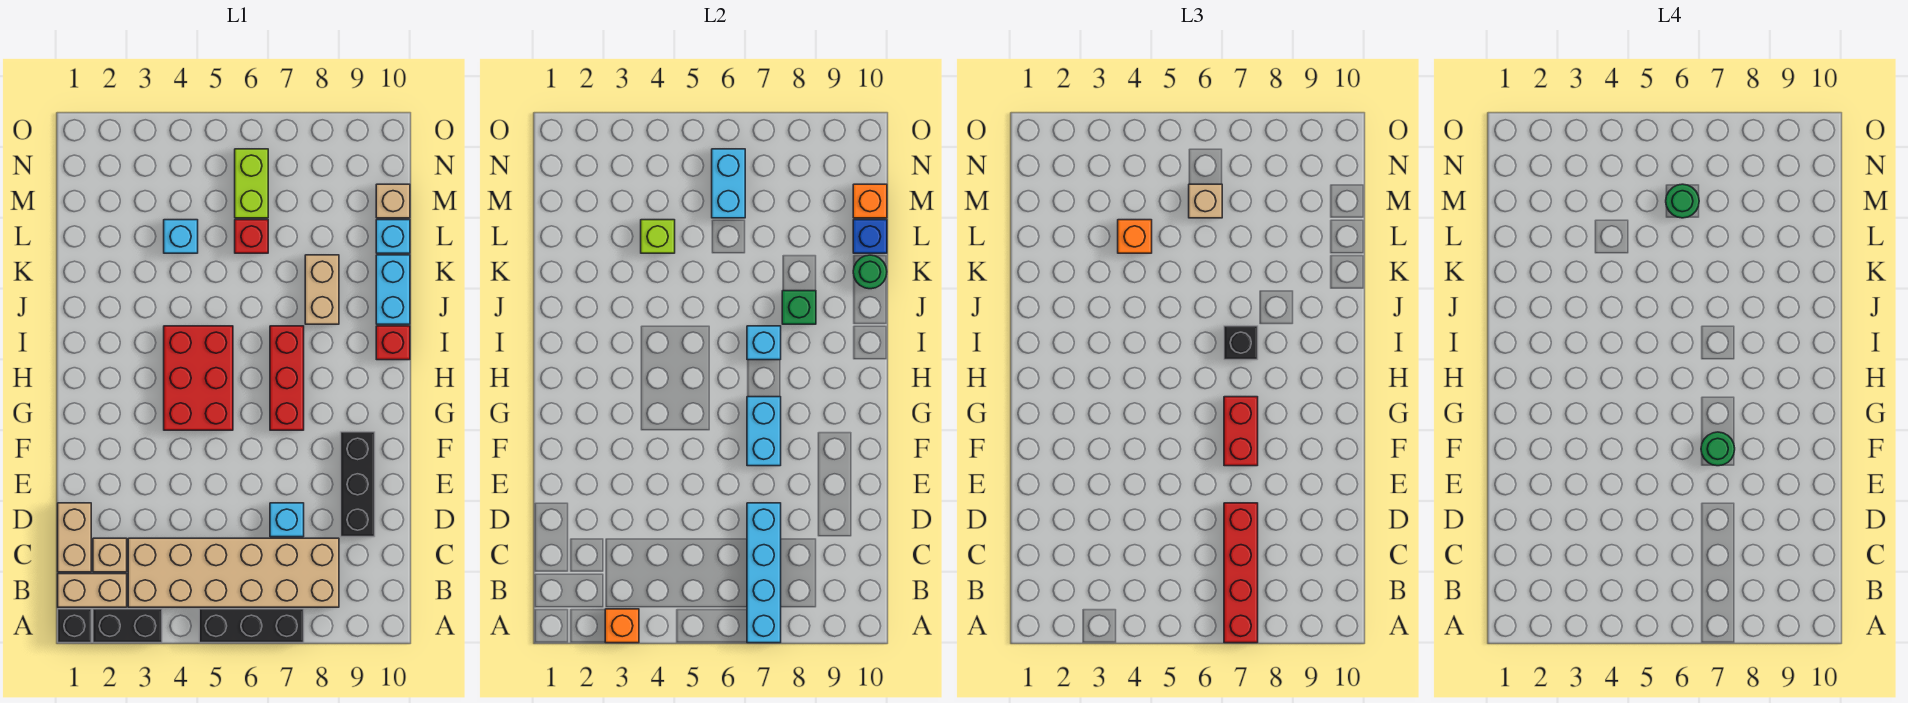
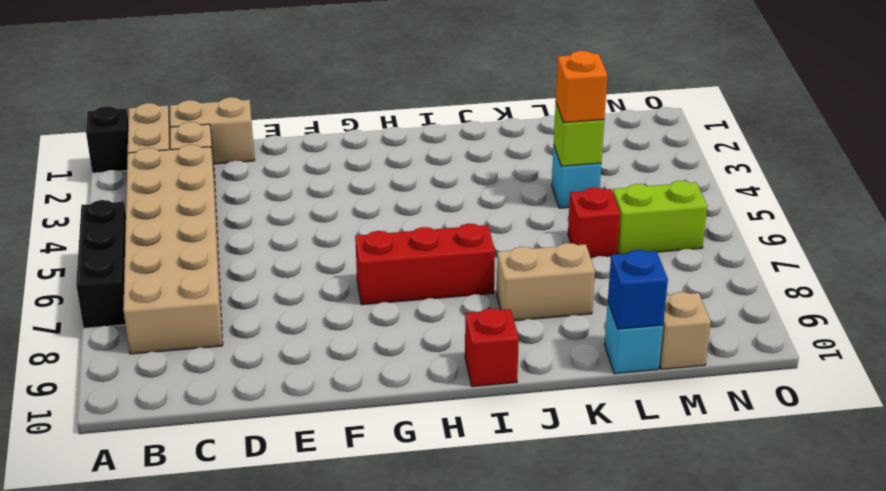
none -> black brick A2:A3 level 1
none -> cyan brick D7 level 1
none -> black brick D9:F9 level 1
none -> red brick G4:I5 level 1

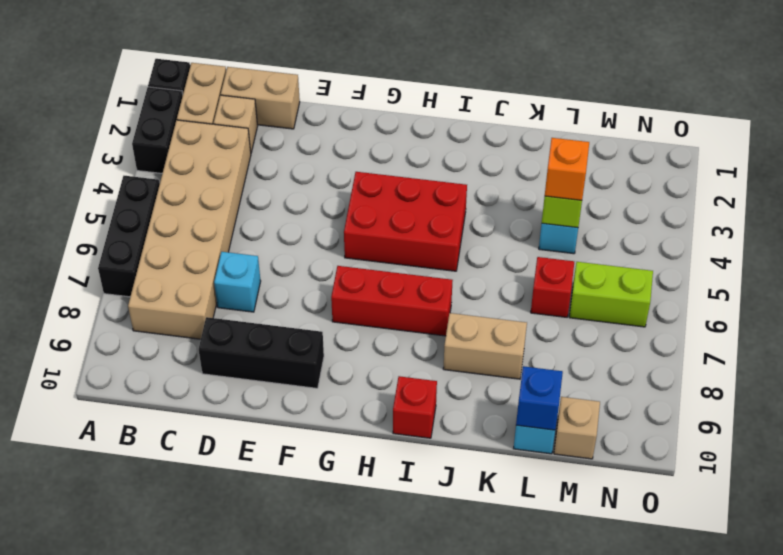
none -> cyan brick J10:K10 level 1
none -> orange brick A3 level 2
none -> cyan brick A7:D7 level 2
none -> cyan brick F7:G7 level 2

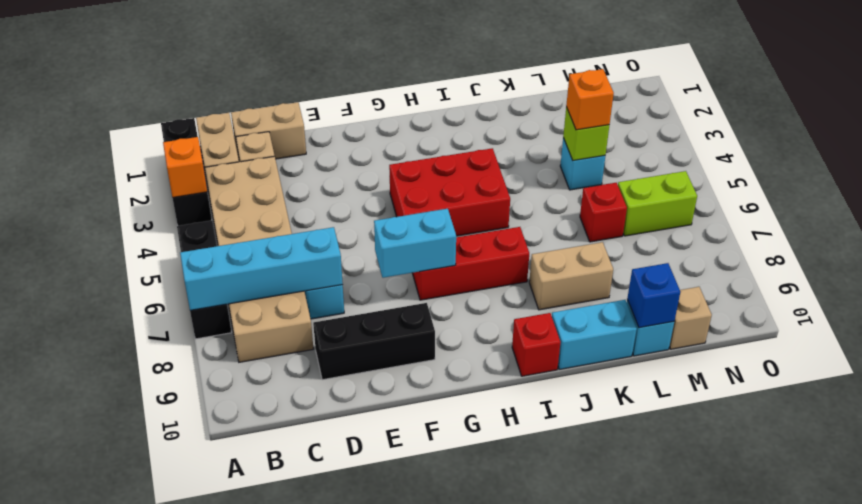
none -> cyan brick I7 level 2
none -> green brick J8 level 2
none -> green round brick K10 level 2
none -> cyan brick M6:N6 level 2

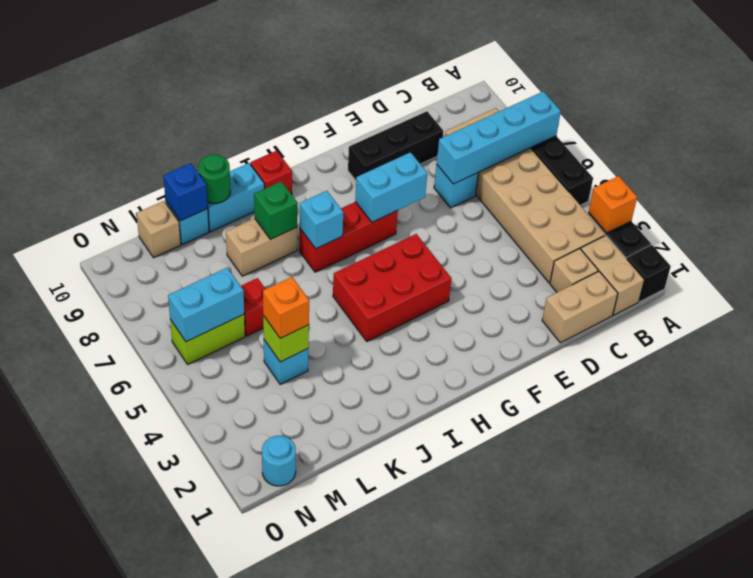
cyan round brick N1 level 1 -> none
none -> orange brick M10 level 2
none -> red brick A7:D7 level 3
none -> red brick F7:G7 level 3
none -> black brick I7 level 3

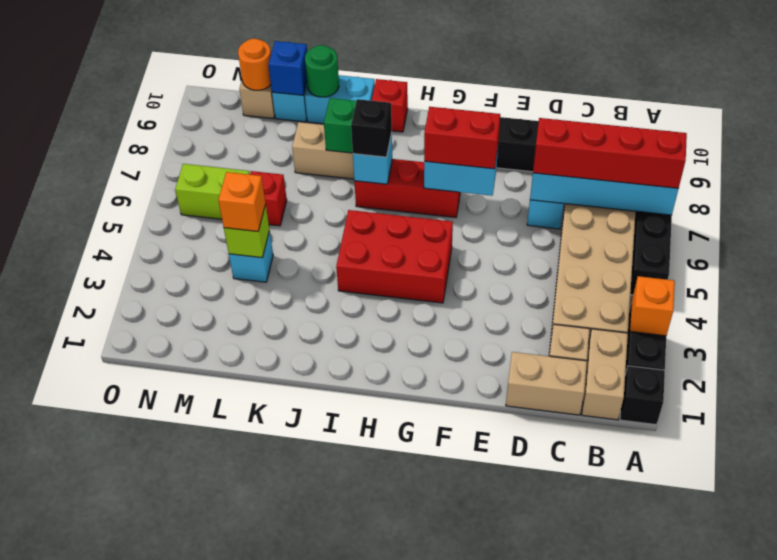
orange round brick M10 level 2 -> orange brick M10 level 2
none -> cyan brick M6:N6 level 2
none -> tan brick M6 level 3
none -> green round brick F7 level 4
none -> green round brick M6 level 4

